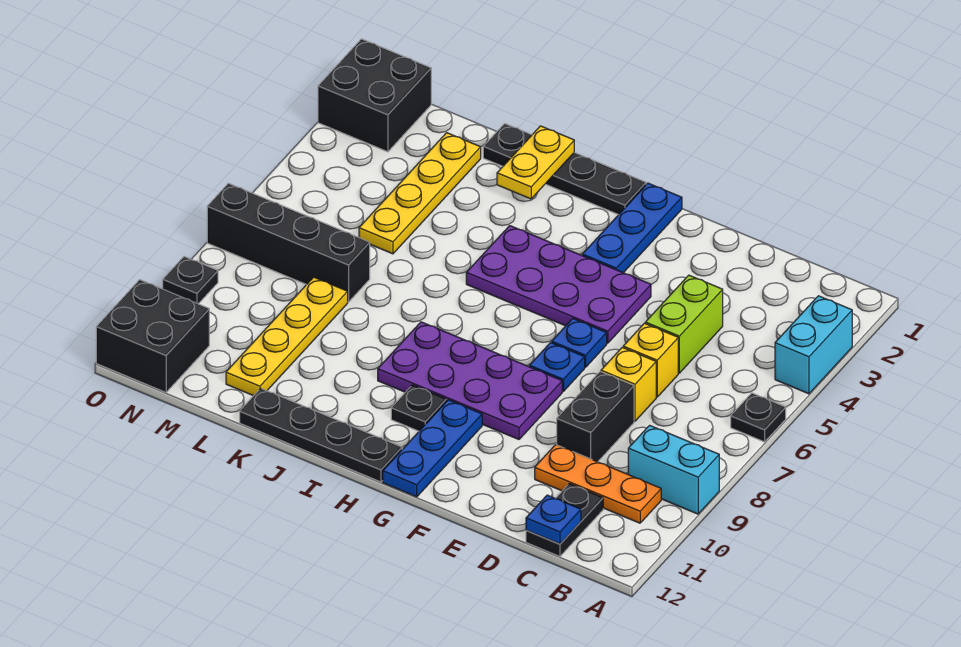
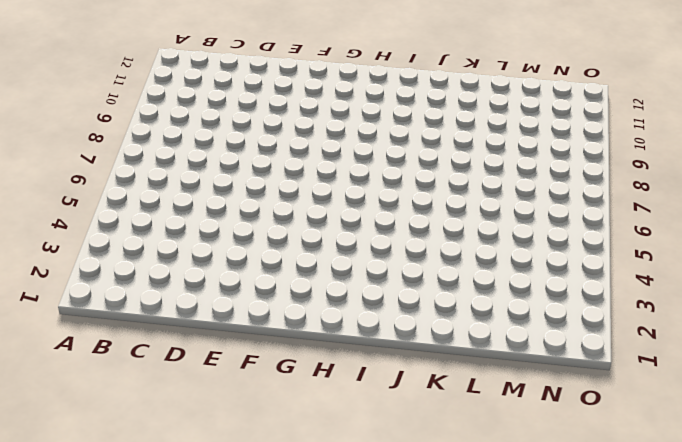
none -> cyan brick A3:A4 level 1
none -> black plate A6 level 1
none -> cyan brick A9:B9 level 1

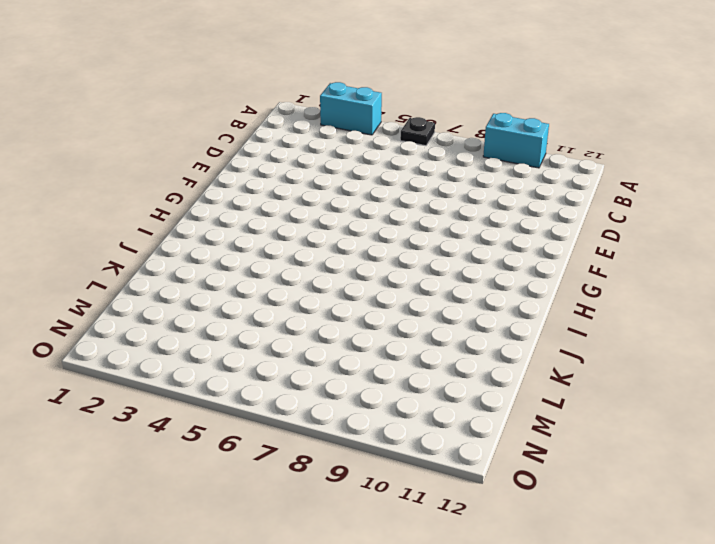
cyan brick A9:A10 level 1 -> cyan brick A9:B9 level 1
none -> orange plate B10:D10 level 1
none -> black plate C11:C12 level 1
none -> lime brick D4:D5 level 1

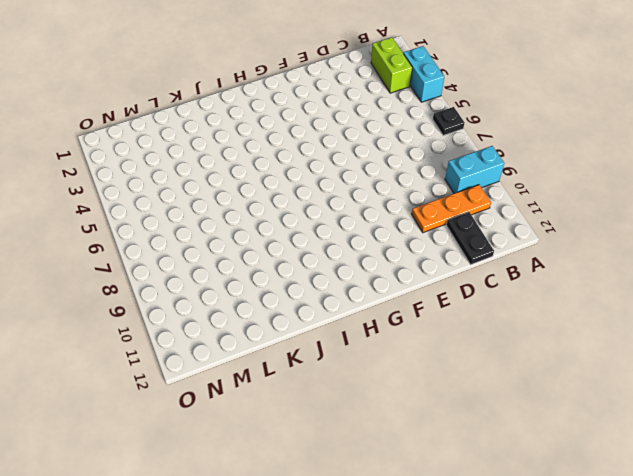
lime brick B2:B3 level 1 -> lime brick D4:D5 level 1
none -> yellow brick D6 level 1
none -> yellow brick D7 level 1
none -> black brick D8:D9 level 1

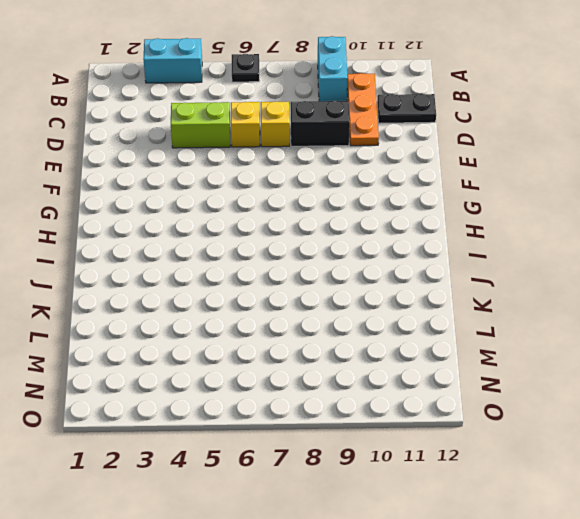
none -> purple plate F4:I5 level 1
none -> blue plate F6 level 1
none -> blue plate F7 level 1

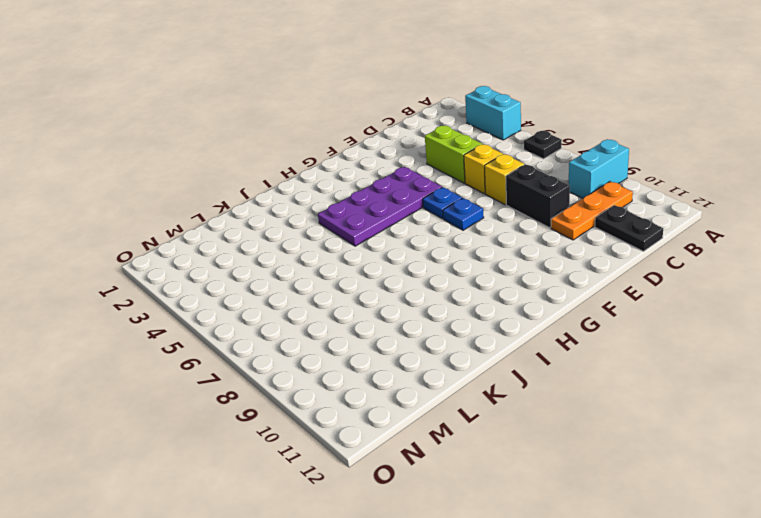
none -> purple plate F8:I9 level 1
none -> blue plate G1:G3 level 1
none -> blue plate G10:G12 level 1

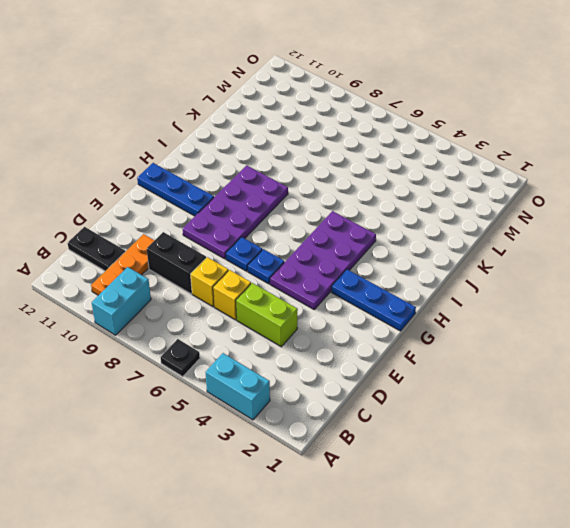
none -> black plate H1:K1 level 1
none -> black plate H10 level 1
none -> black plate H12:K12 level 1

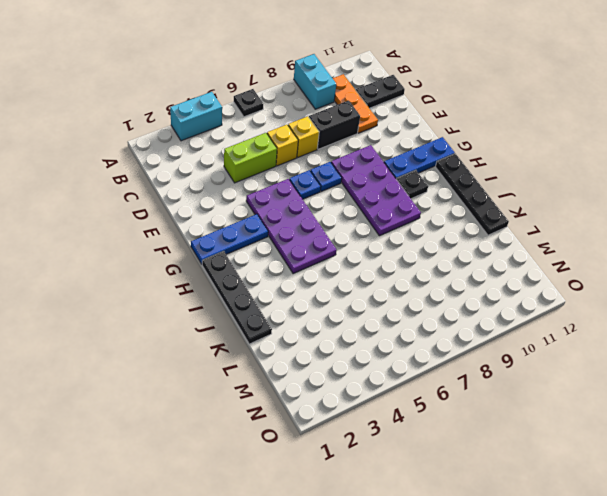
none -> yellow plate L2:L5 level 1
none -> black brick L7:O7 level 1
none -> yellow plate L8:L11 level 1

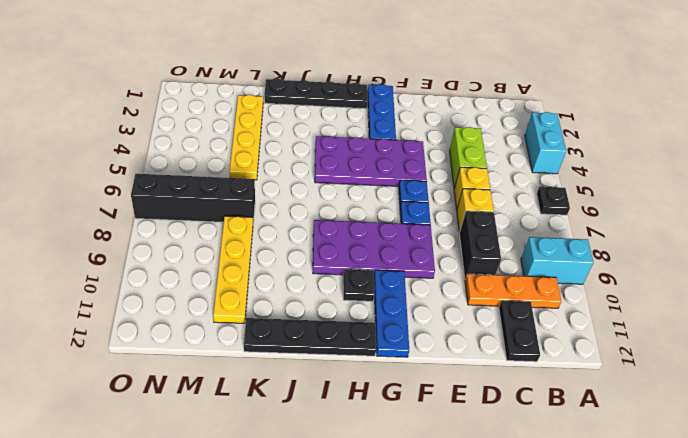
none -> black brick N1:O2 level 1
none -> black brick N11:O12 level 1
none -> black plate O9 level 1

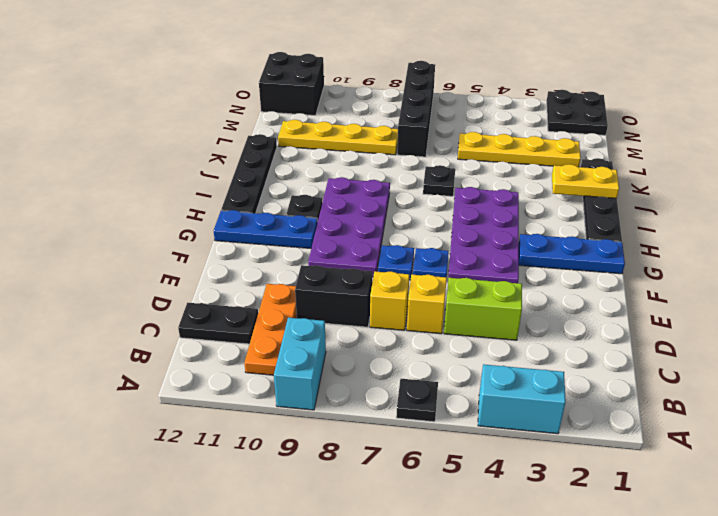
black plate J6 level 1 -> black plate O9 level 1
black plate N1:O2 level 1 -> black brick N1:O2 level 1
none -> blue plate C12 level 2

